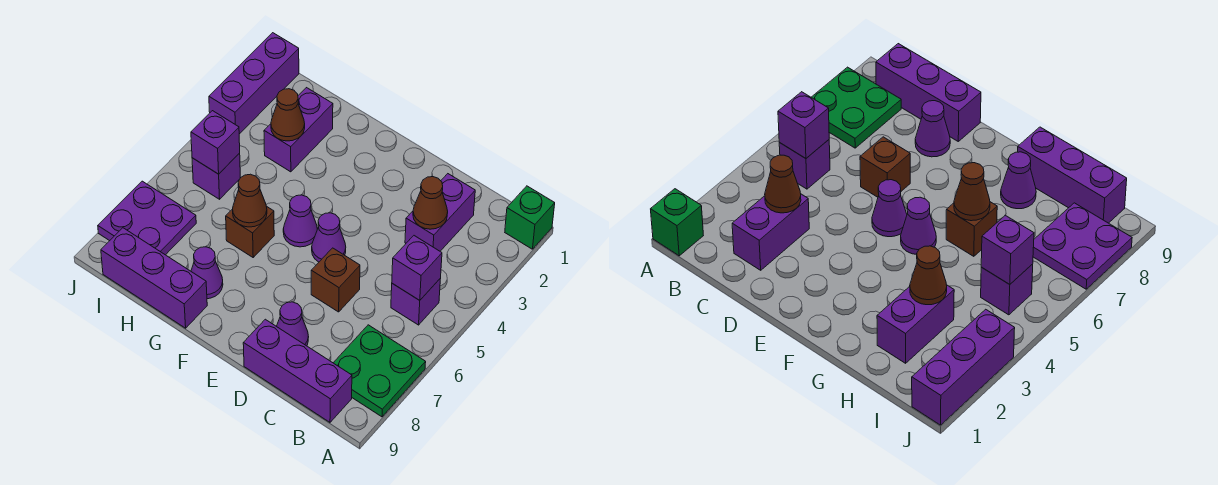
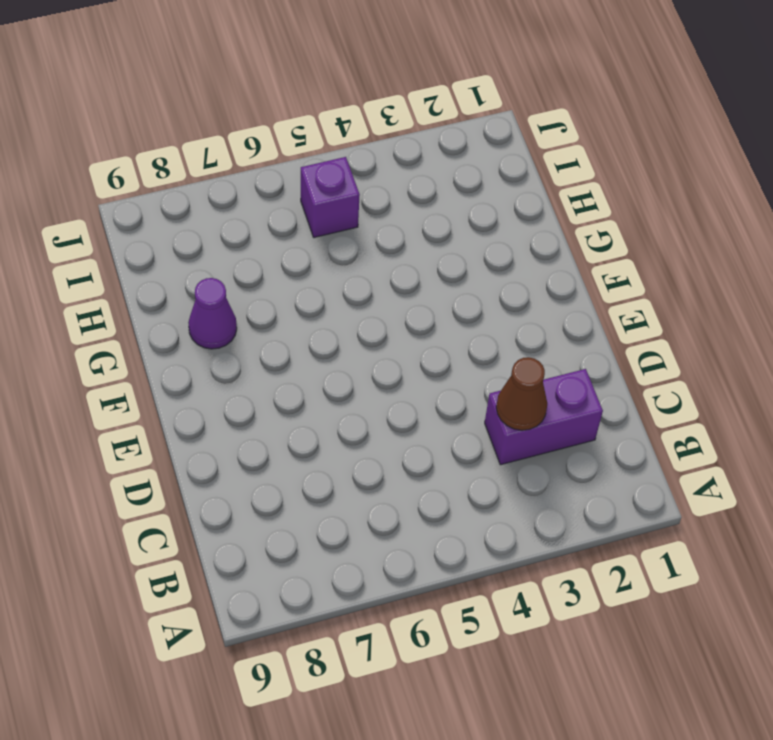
none -> green brick A1 level 1
none -> green plate A7:B8 level 1
none -> purple brick B5 level 1

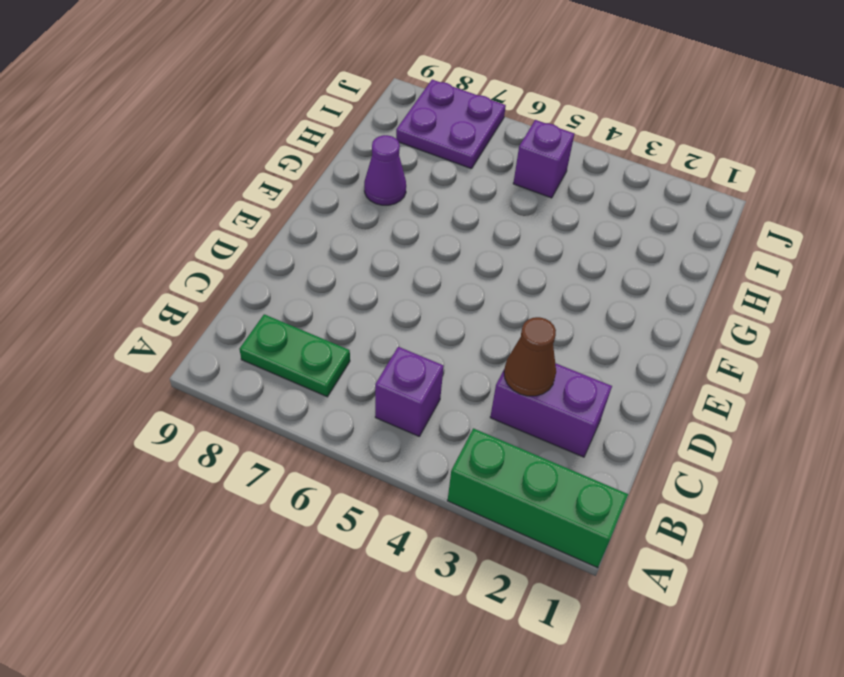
green brick A1:A3 level 1 -> green brick A1 level 1
green plate B7:B8 level 1 -> green plate A7:B8 level 1
none -> purple brick B9:D9 level 1
none -> brown brick D6 level 1
none -> purple cone D8 level 1

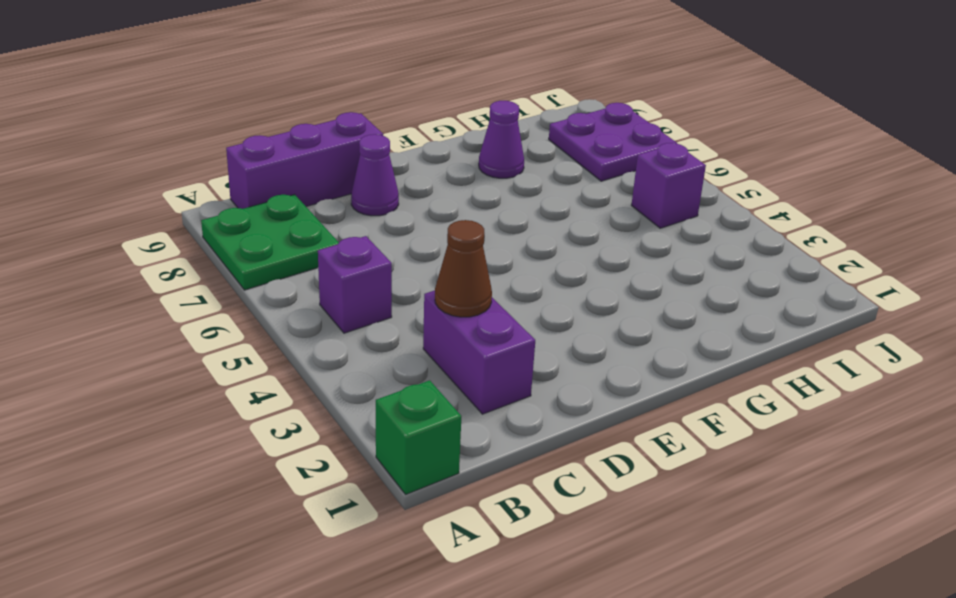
none -> brown brick D6 level 1
none -> purple cone E5 level 1
none -> purple cone F5 level 1

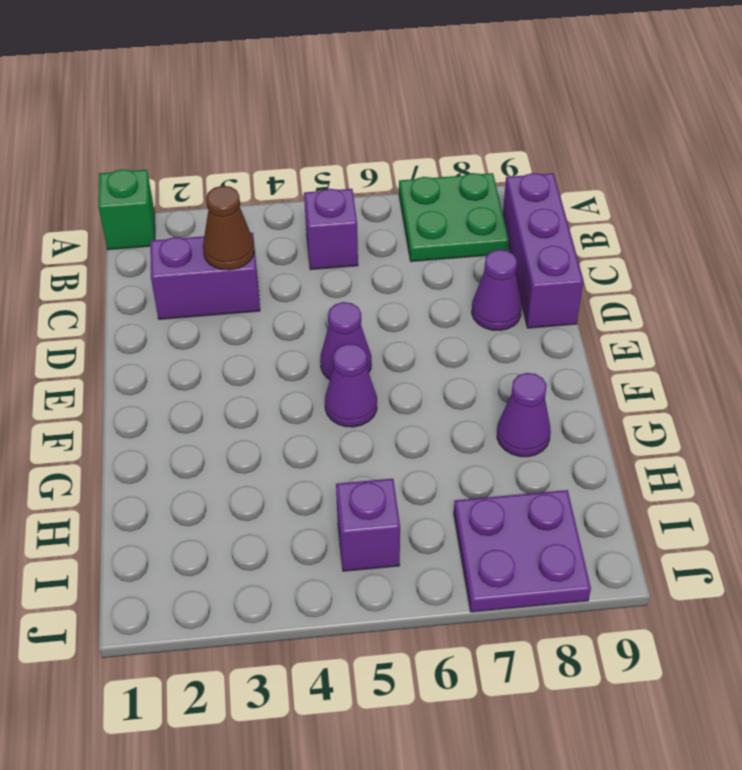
none -> brown brick D6 level 1
none -> brown brick G6 level 1
none -> purple brick G9:I9 level 1

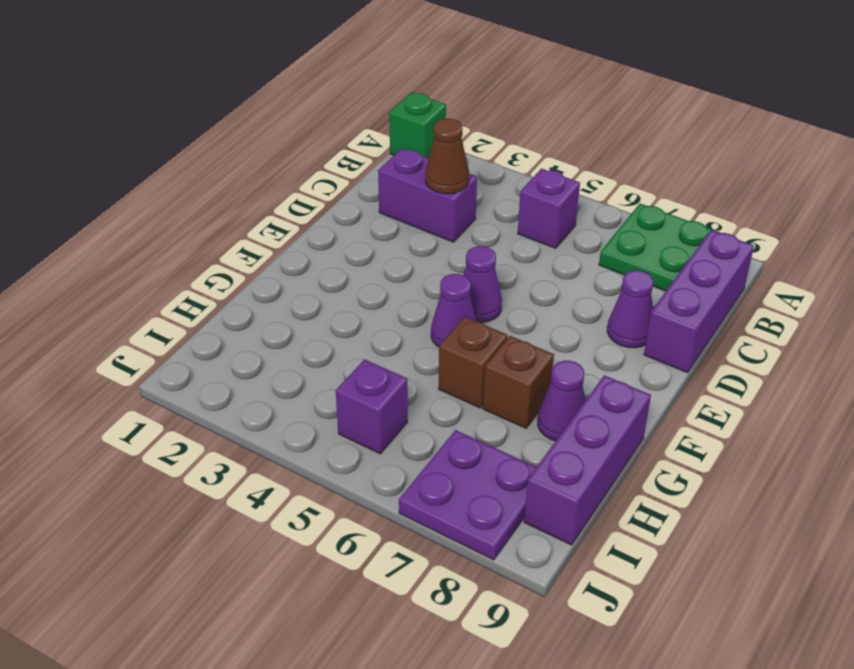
brown brick G7 level 1 -> brown brick D6 level 1
none -> purple brick H2:H3 level 1
none -> purple brick J1:J3 level 1
none -> purple brick B5 level 2

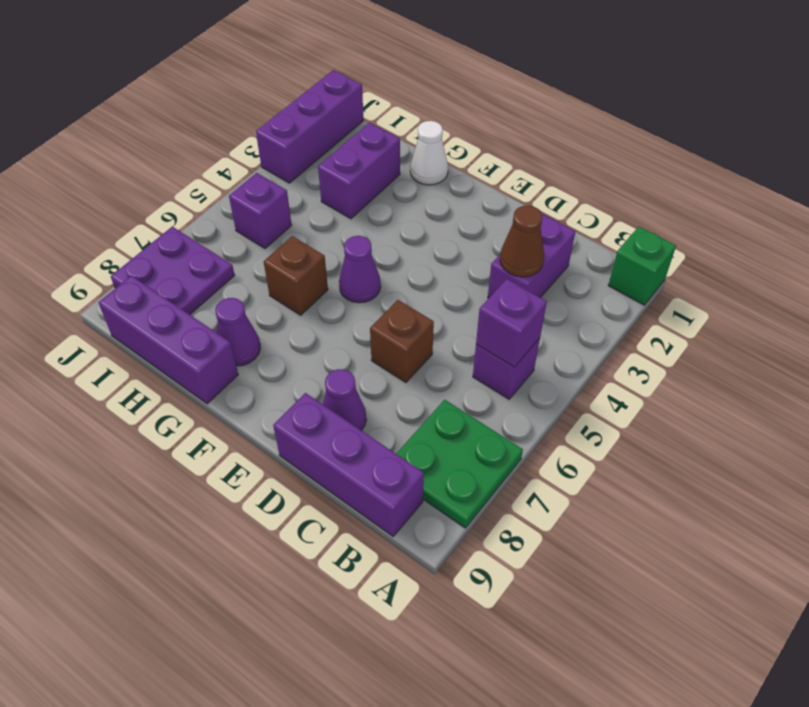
white cone G1 level 1 -> none
none -> purple cone E5 level 1
none -> brown cone G6 level 2
none -> brown cone H3 level 2

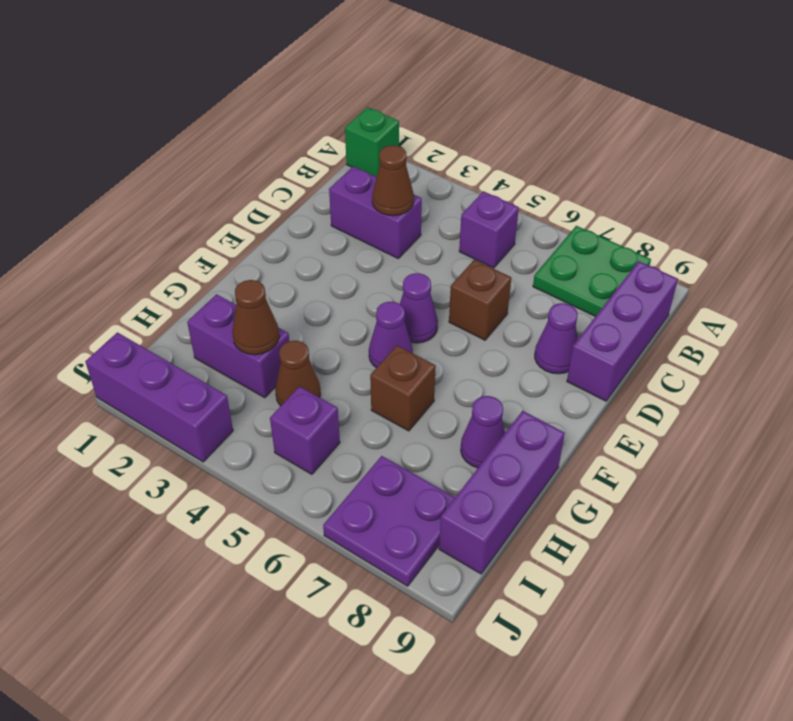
brown cone H4 level 1 -> brown cone G6 level 2
none -> purple brick B5 level 2
none -> purple brick I5 level 2

